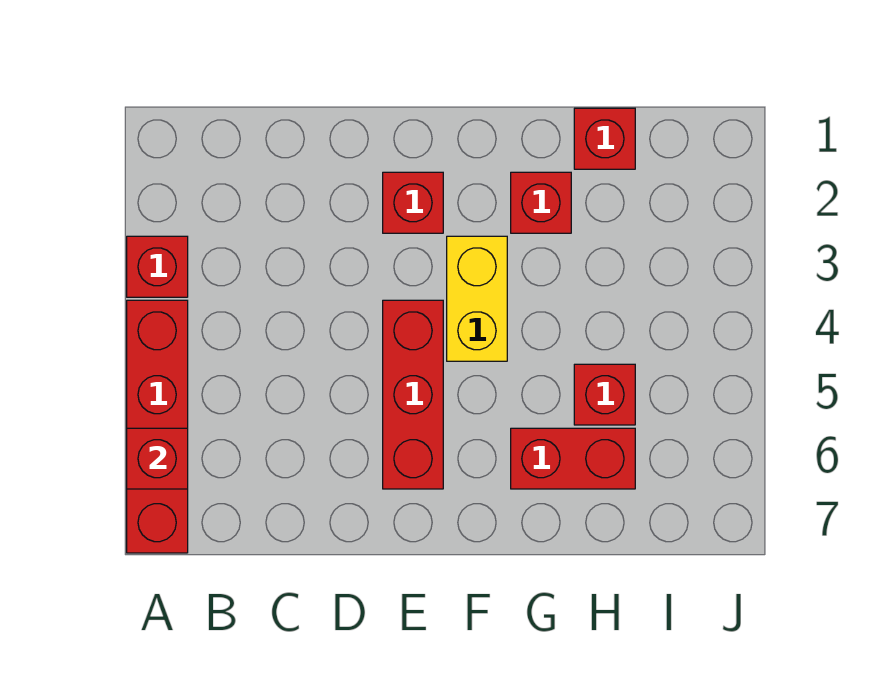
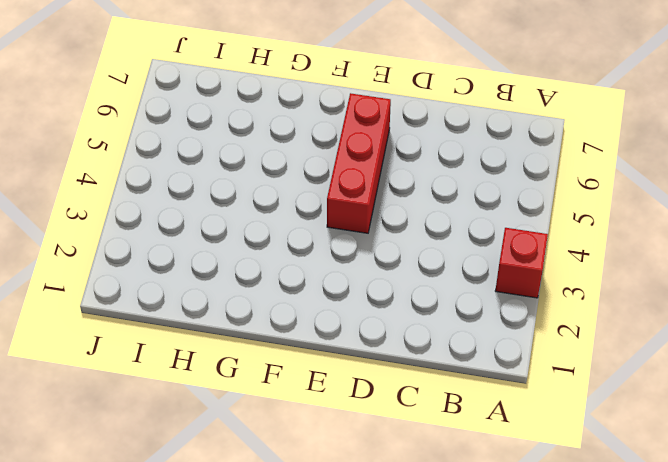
none -> red brick A4:A7 level 1
none -> red brick E2 level 1

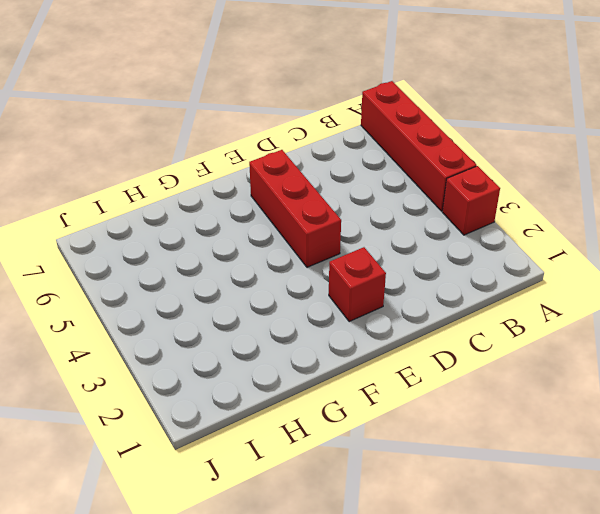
none -> yellow brick F3:F4 level 1
none -> red brick G2 level 1

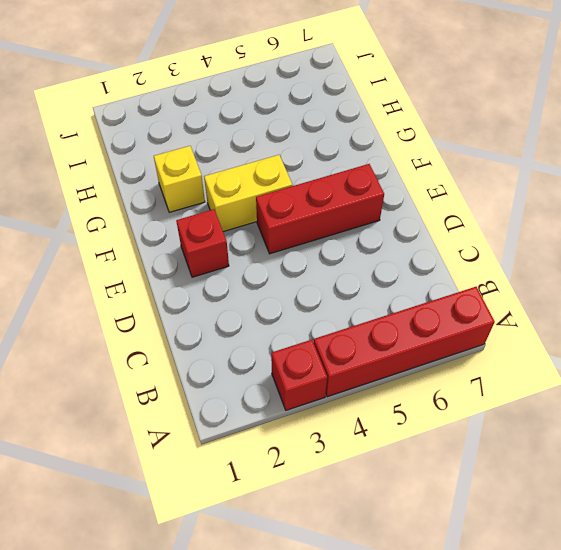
yellow brick G2 level 1 -> red brick G2 level 1
none -> red brick G6:H6 level 1
none -> red brick H1 level 1

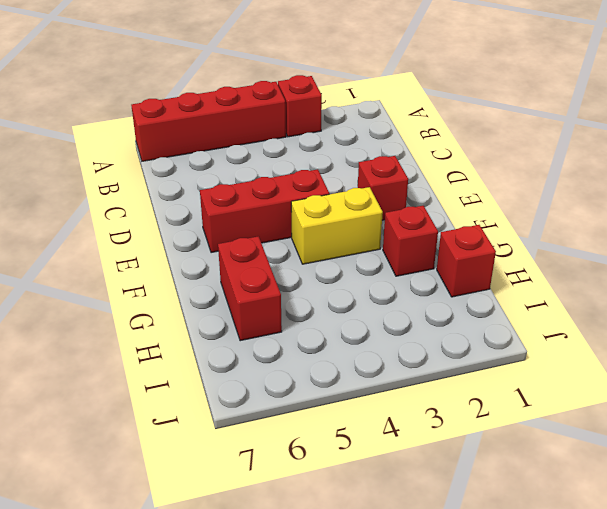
none -> red brick H5 level 1
none -> red brick A6 level 2

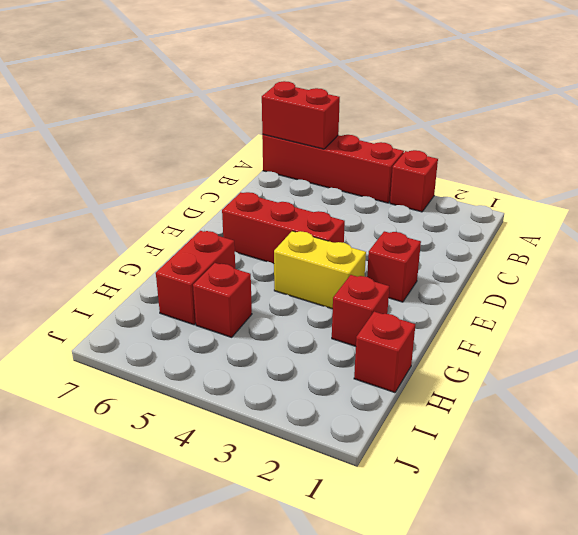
red brick A6:A7 level 2 -> red brick A6 level 2

